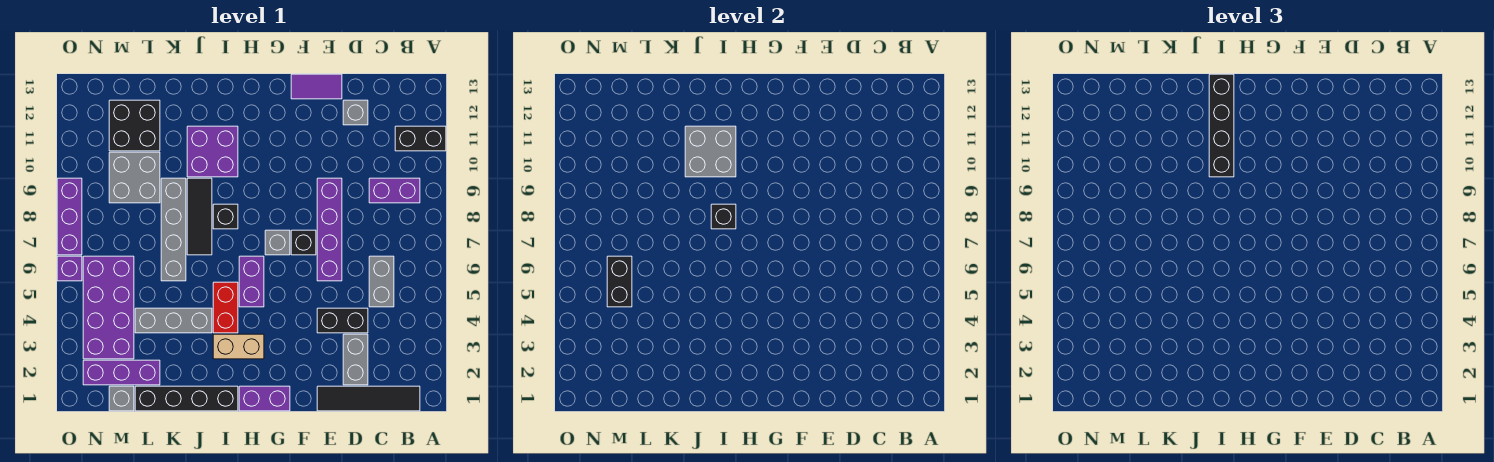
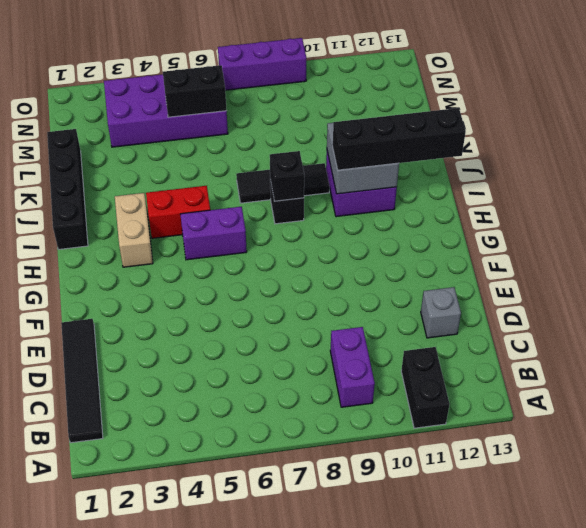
none -> grey brick C5:C6 level 1
none -> grey brick D2:D3 level 1
none -> black brick D4:E4 level 1
none -> purple brick E6:E9 level 1

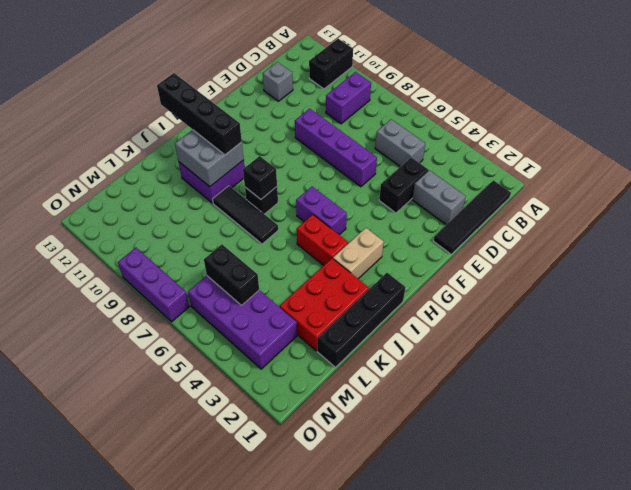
red brick J2:L3 level 1 -> purple brick L2:N2 level 1
none -> purple tile E13:F13 level 1
none -> black brick F7 level 1
none -> purple brick G1:H1 level 1
none -> grey brick G7 level 1

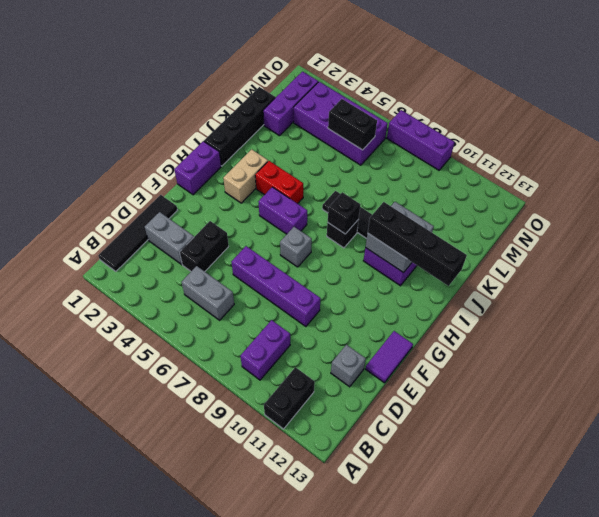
none -> black brick F7 level 1
none -> grey brick J4:L4 level 1
none -> grey brick K6:K9 level 1
none -> grey brick L9:M10 level 1

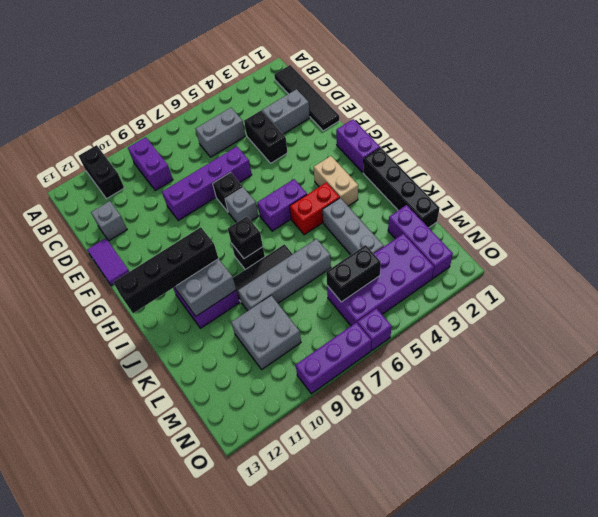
none -> black brick L11:M12 level 1
none -> grey brick M1 level 1

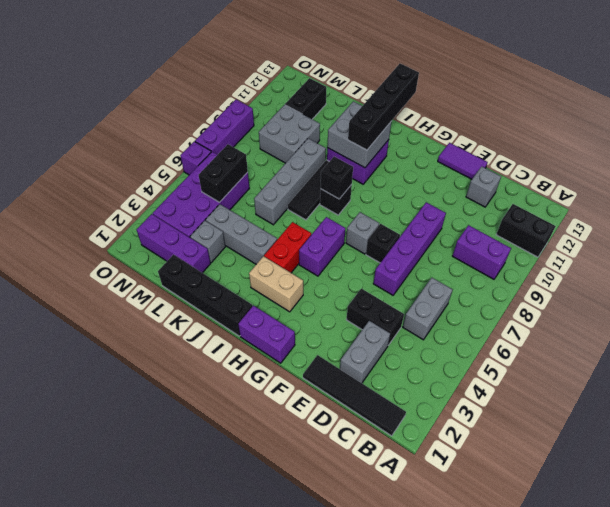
grey brick L3 level 1 -> grey brick M1 level 1
black brick M11:M12 level 1 -> black brick L11:M12 level 1

